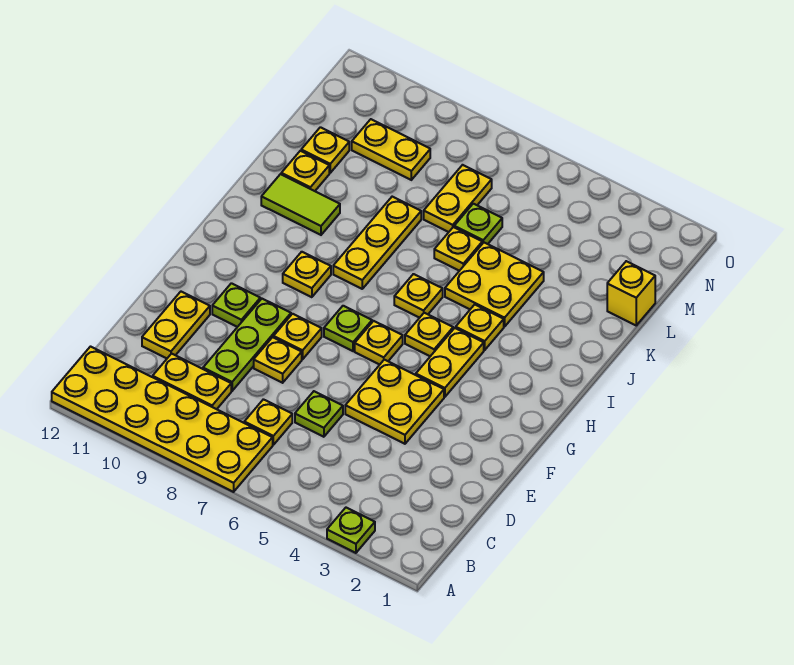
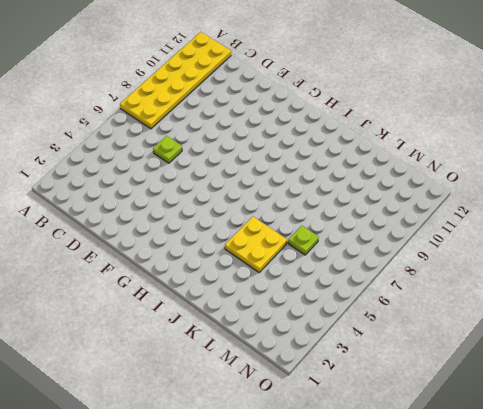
none -> lime plate A3 level 1
none -> yellow plate C7 level 1
none -> yellow plate C9:C10 level 1

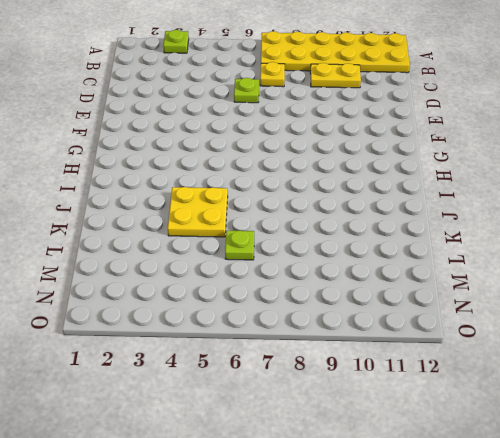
none -> lime plate D9:F9 level 1
none -> yellow plate D11:E11 level 1
none -> yellow plate E4:F5 level 1

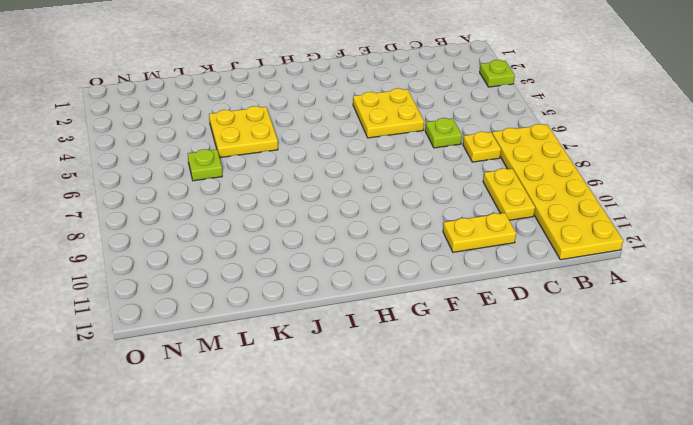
none -> lime plate D9:F9 level 1
none -> yellow plate E8 level 1
none -> yellow plate F8 level 1

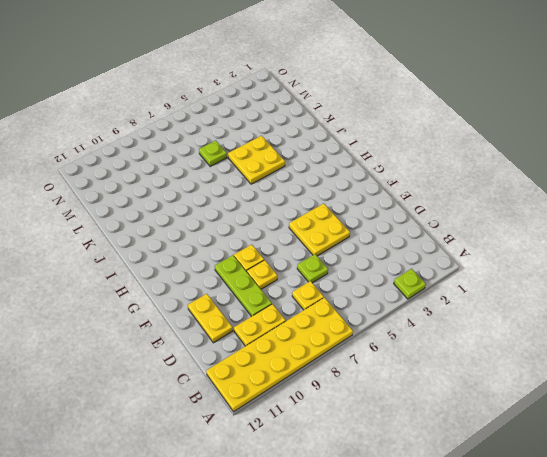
none -> lime plate F10 level 1
none -> yellow plate G4:H4 level 1
none -> yellow plate G6 level 1

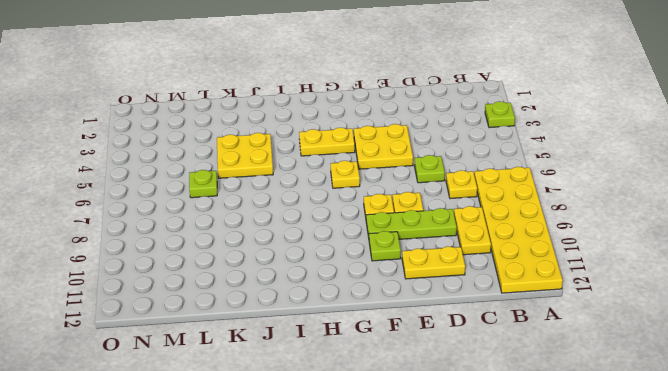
none -> lime plate G7 level 1
none -> yellow plate H5 level 1
none -> yellow plate H9 level 1

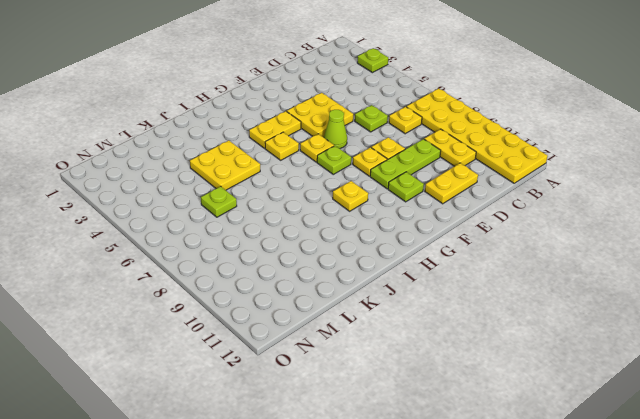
lime cone F6 level 1 -> none
none -> yellow plate I4 level 1
none -> yellow plate I6 level 1
none -> yellow plate I8:K8 level 1

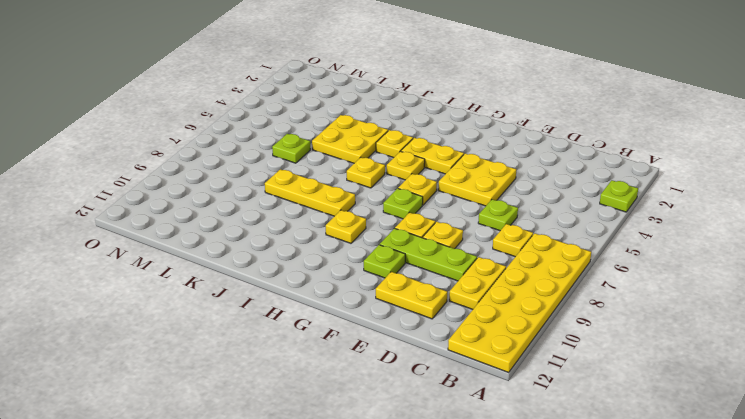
none -> lime tile J10:J11 level 1
none -> yellow plate K6 level 1
none -> yellow plate K11 level 1

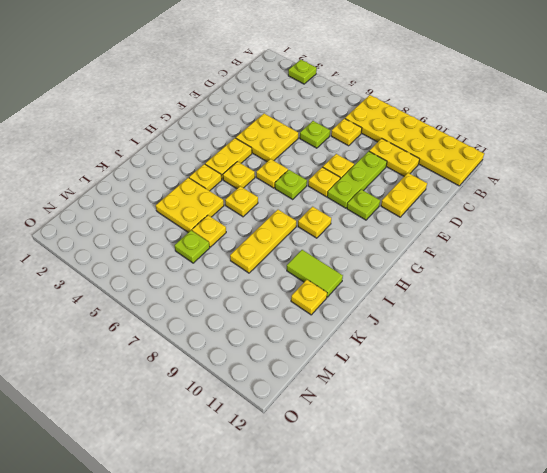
none -> yellow brick L1 level 1
none -> yellow plate L7:M7 level 1
none -> yellow plate L11 level 1

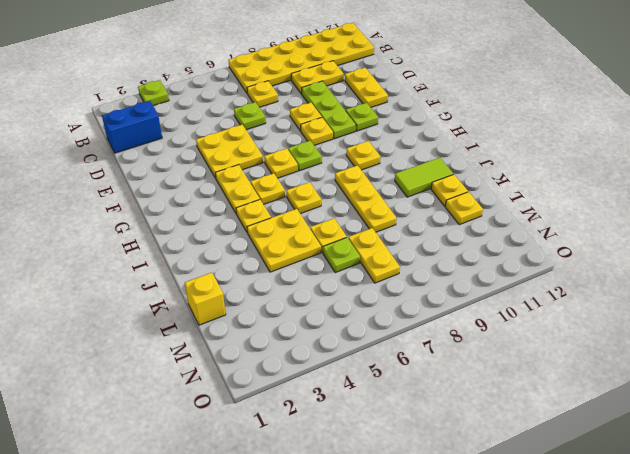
blue brick C1:C2 level 1 -> none
none -> yellow plate M9:M10 level 1

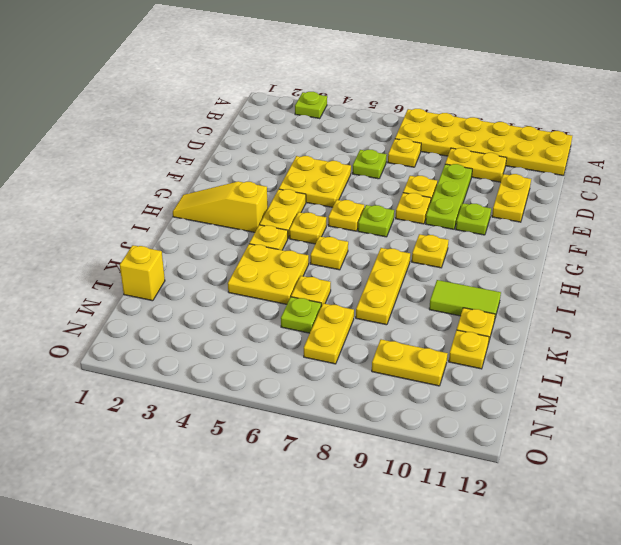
yellow slope H1:H3 level 1 top 3 -> none

